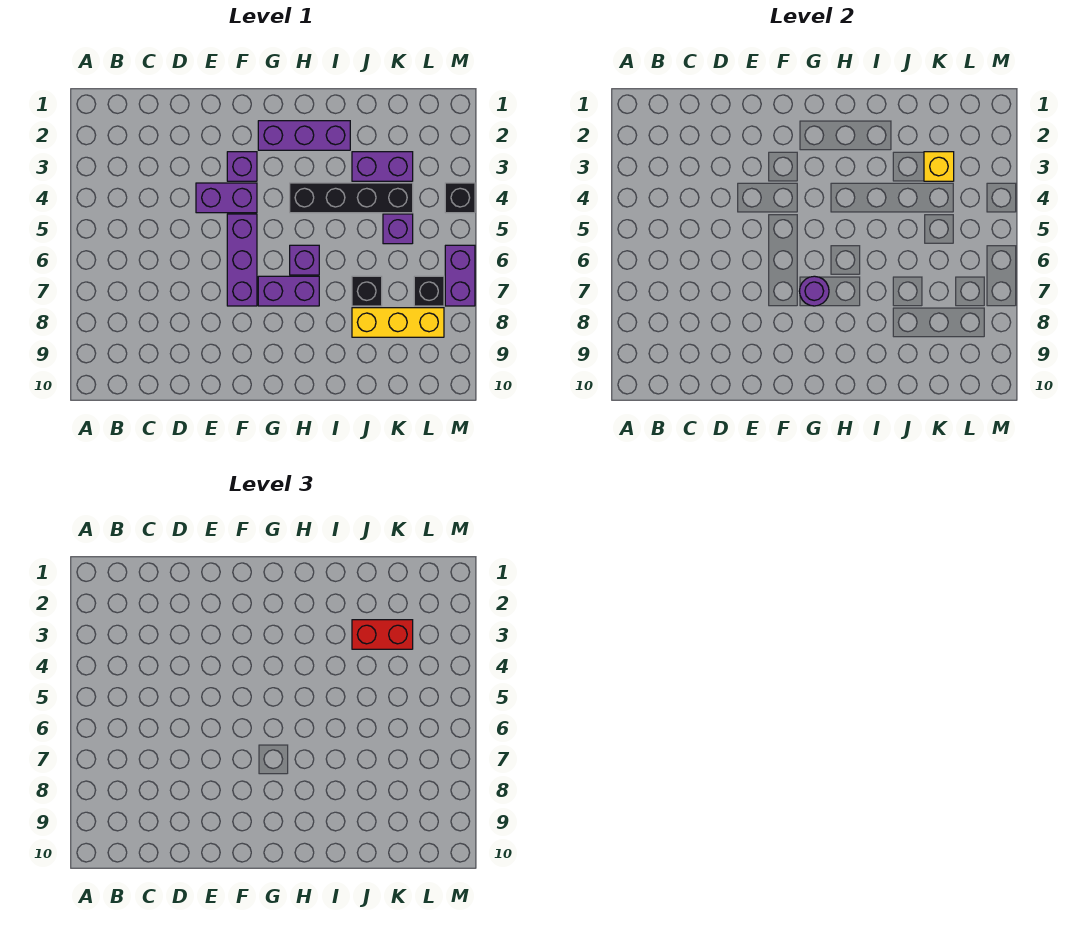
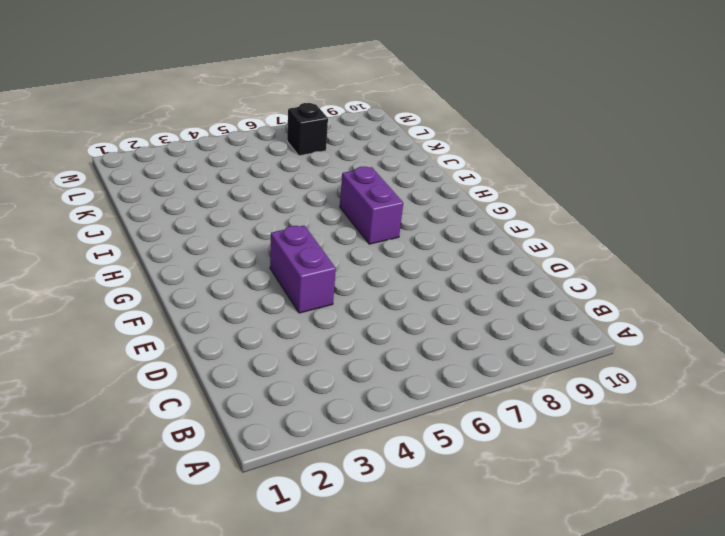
none -> purple brick F3 level 1
none -> purple brick F5:F7 level 1
none -> purple brick G2:I2 level 1

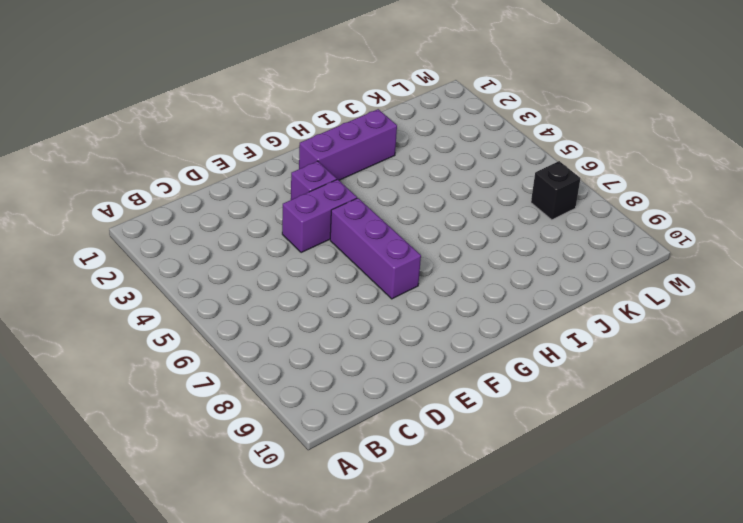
none -> purple brick G7:H7 level 1
none -> black brick H4:K4 level 1
none -> purple brick H6 level 1

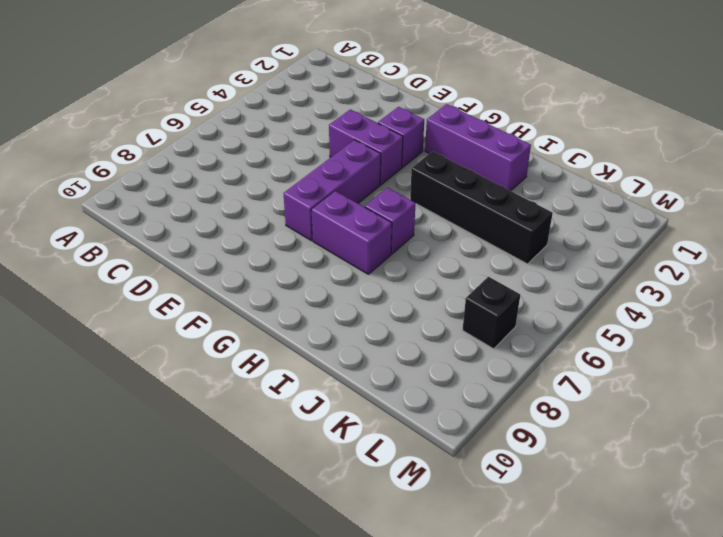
none -> purple brick J3:K3 level 1
none -> black brick J7 level 1
none -> yellow brick J8:L8 level 1

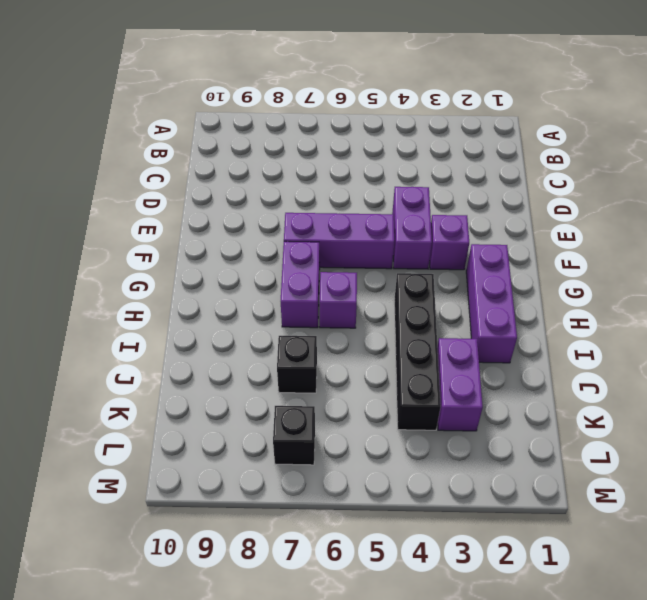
none -> yellow brick J8:L8 level 1
none -> purple brick K5 level 1
none -> black brick M4 level 1

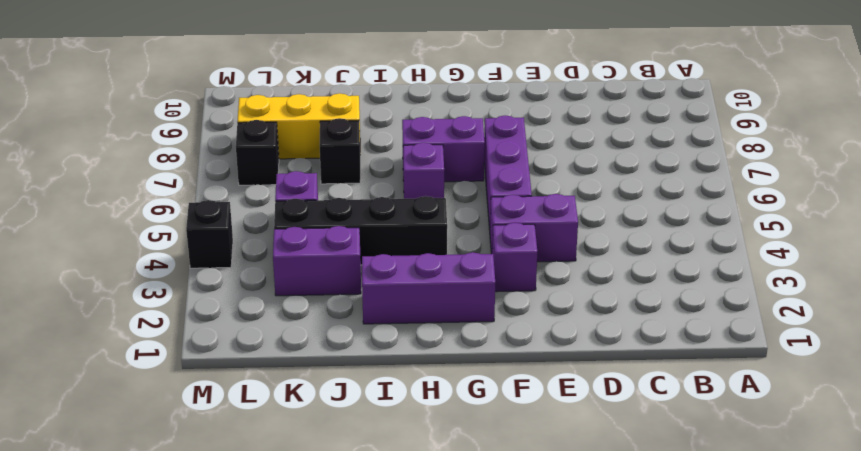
none -> purple brick M6:M7 level 1
none -> purple round brick G7 level 2
none -> yellow brick K3 level 2

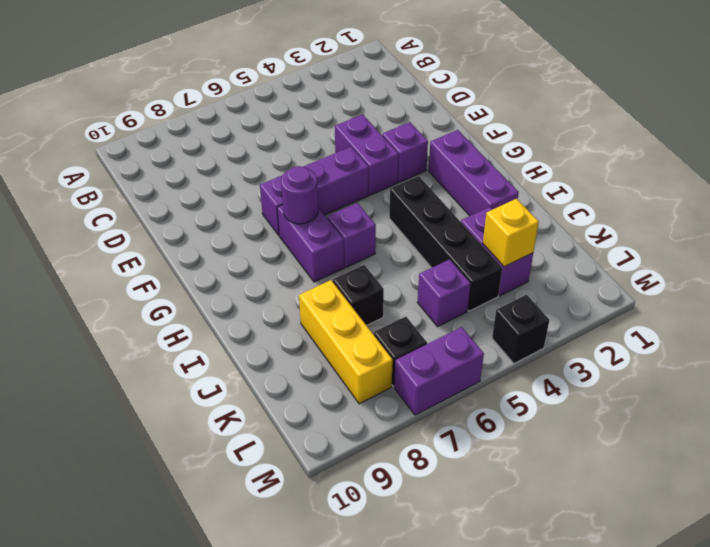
none -> red brick J3:K3 level 3

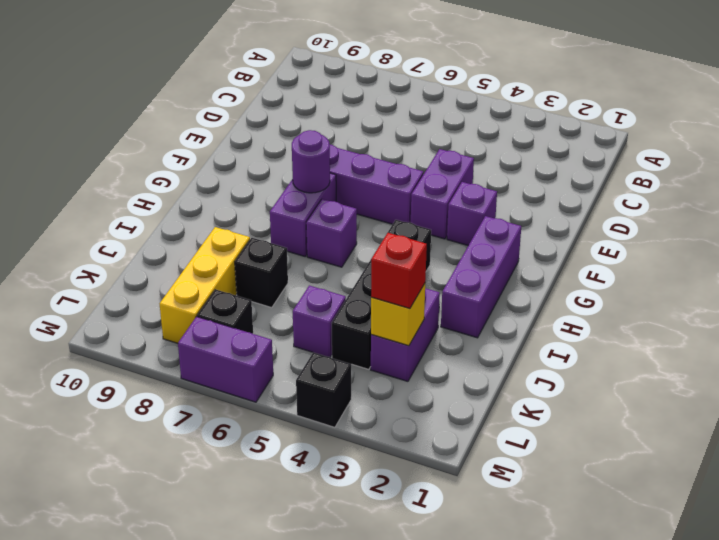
red brick K3 level 3 -> red brick J3:K3 level 3

